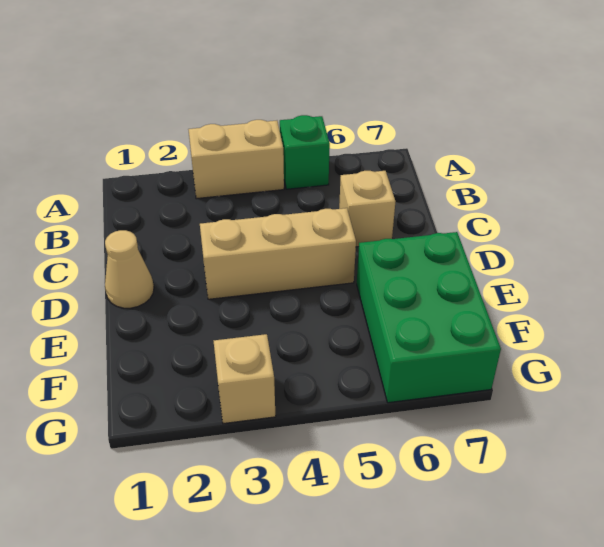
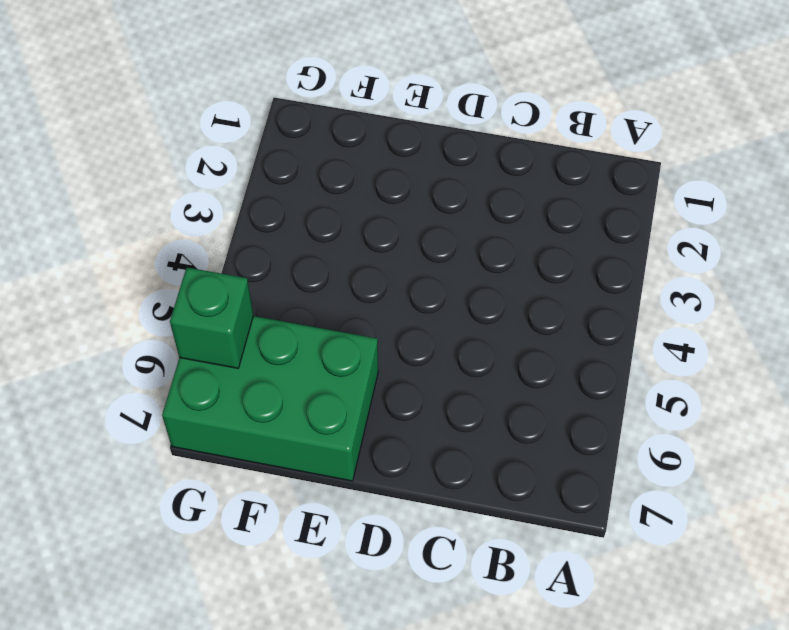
green brick G6 level 2 -> green brick A5 level 1
none -> tan brick A3:A4 level 1
none -> tan brick C6 level 1

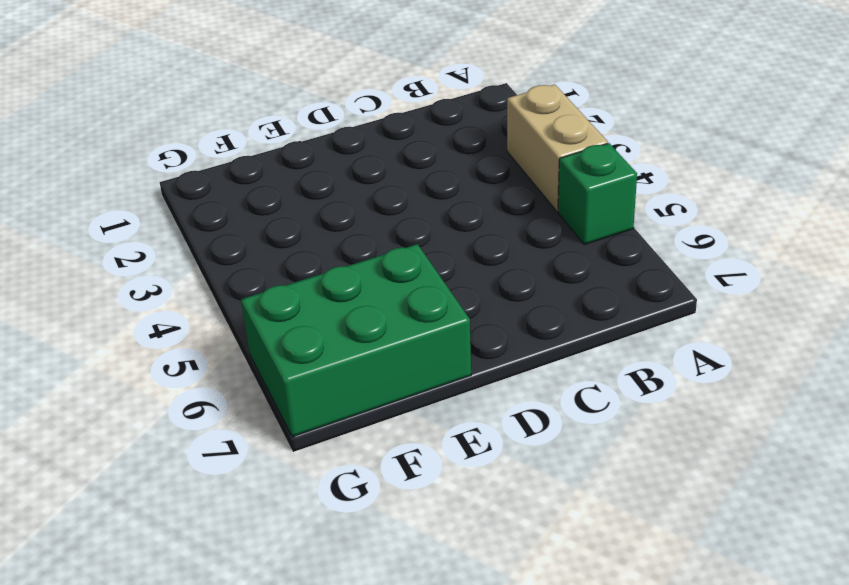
none -> tan brick C6 level 1
none -> tan cone D1 level 1

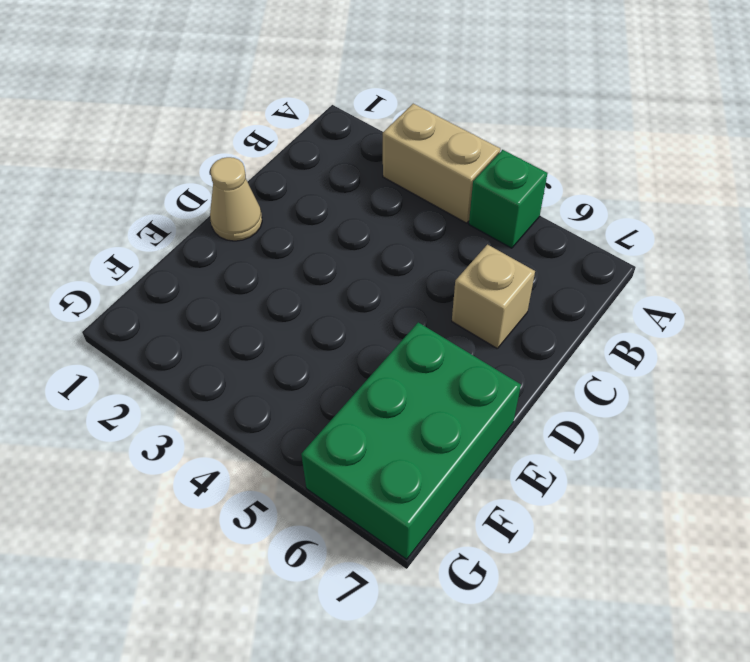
none -> tan brick D3:D5 level 1
none -> tan brick G3 level 1

